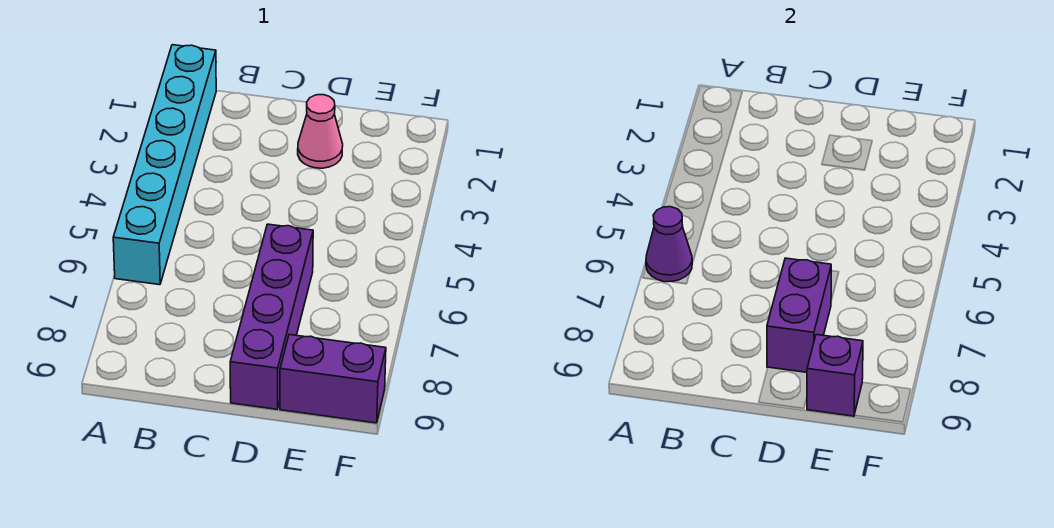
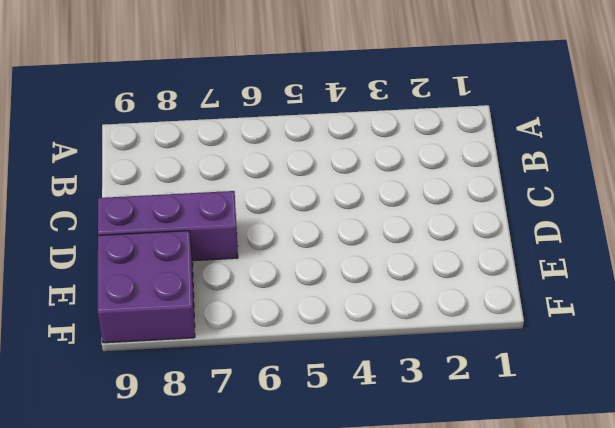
purple brick D7:D9 level 1 -> purple brick D6:D9 level 1
purple brick E8:F9 level 1 -> purple brick E9:F9 level 1
none -> cyan brick A1:A6 level 1
none -> pink cone D2 level 1

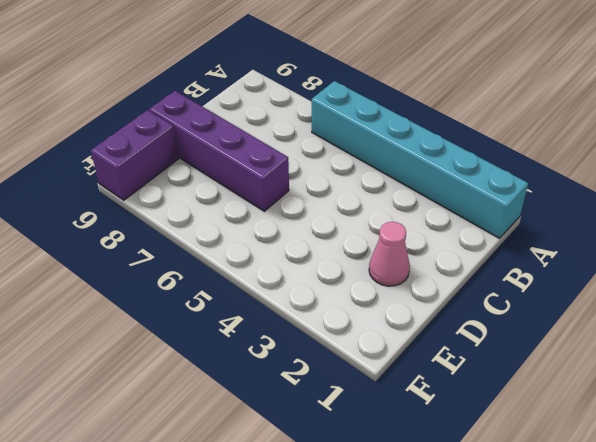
none -> purple cone A6 level 2
none -> purple brick D7:D8 level 2

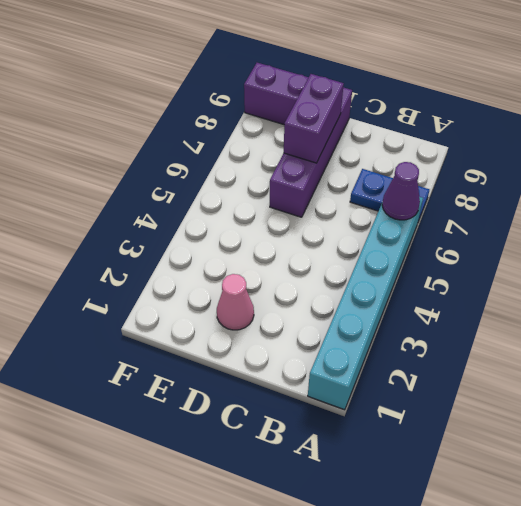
blue plate A7:B7 level 1 -> none
none -> purple brick E9 level 2

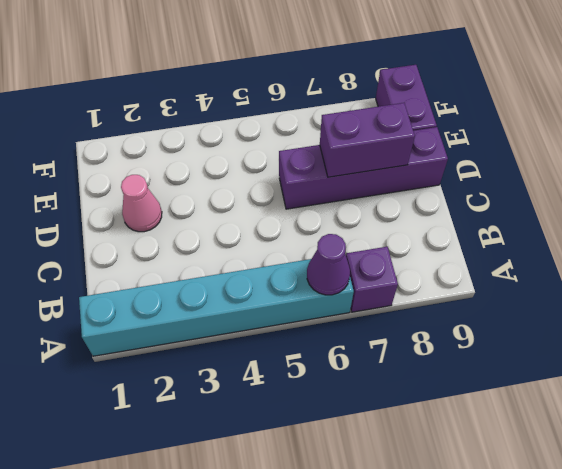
purple brick A7 level 1 -> purple brick E9 level 2

